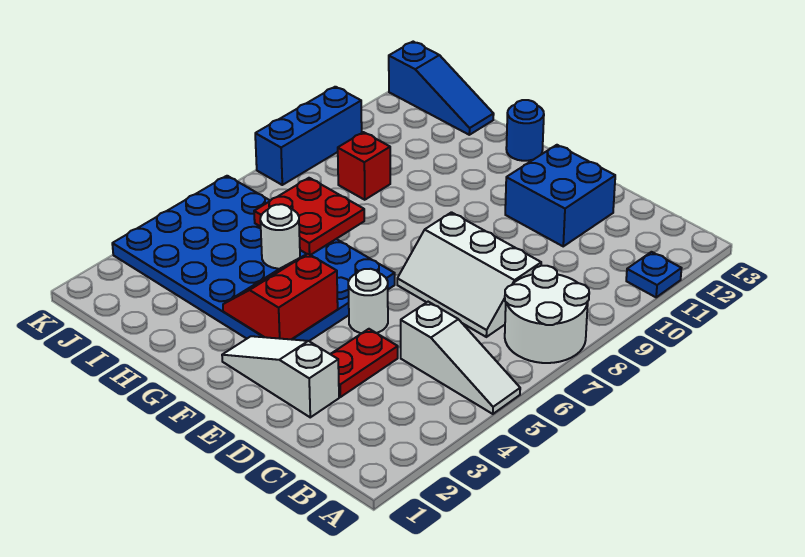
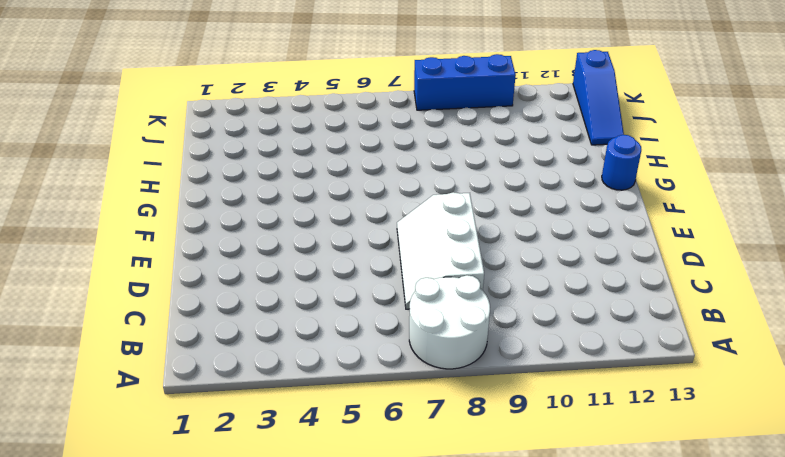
none -> white slope A5:C5 level 1 top C
none -> blue plate A11 level 1
none -> white slope D2:F2 level 1 top D

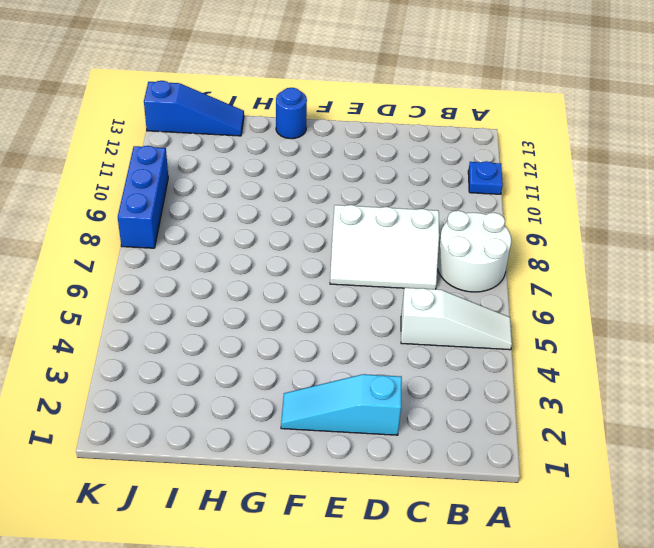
cyan slope D2:F2 level 1 top D -> white slope D2:F2 level 1 top D
none -> red plate D3:D4 level 1
none -> blue brick D11:E12 level 1
none -> white round brick E5 level 1

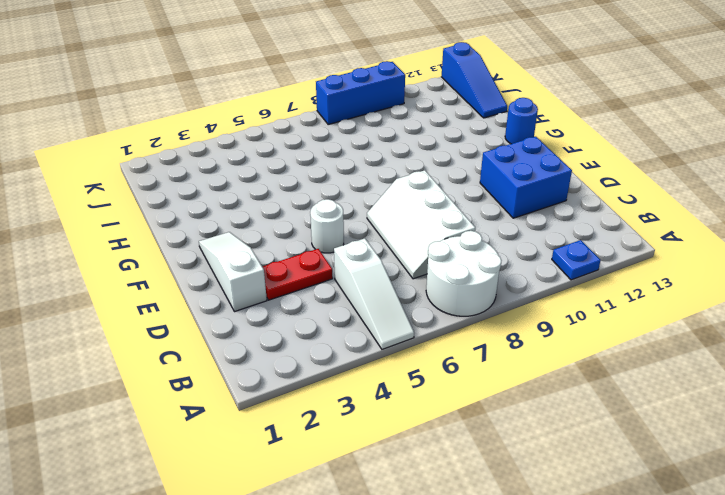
none -> blue plate F3:K6 level 1
none -> red brick I9 level 1
none -> red slope F3:G4 level 2 top F

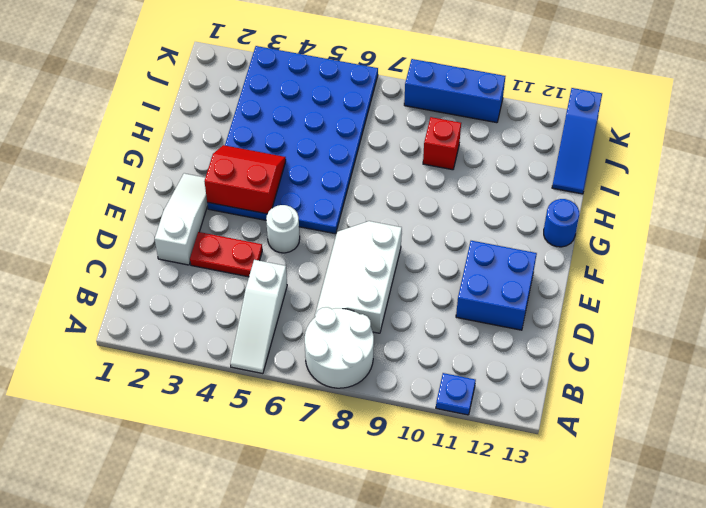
none -> white round brick H5 level 2
none -> red plate H6:I7 level 2

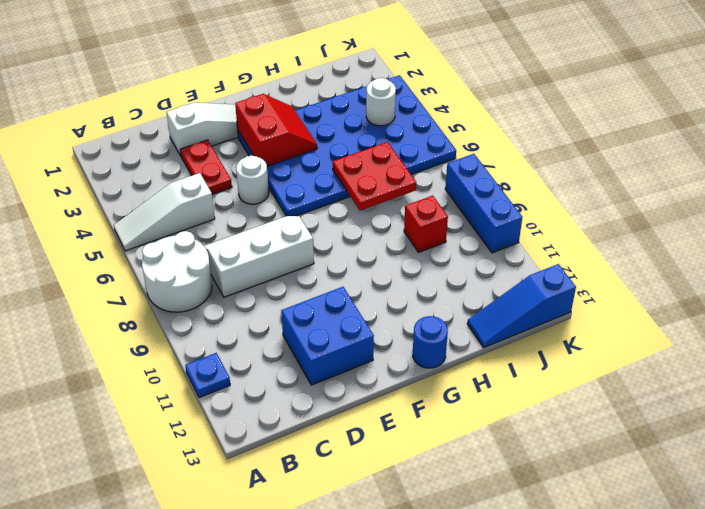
white round brick J4 level 2 -> white round brick H5 level 2

